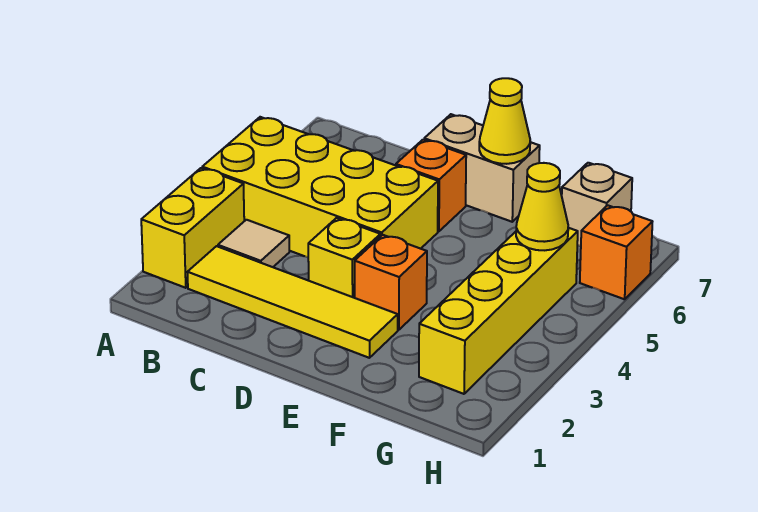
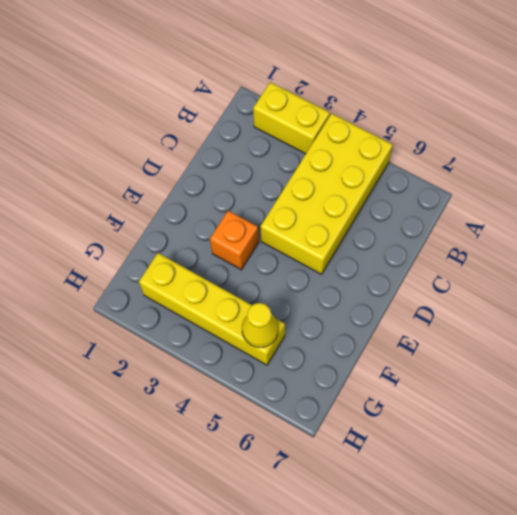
none -> yellow tile B2:E2 level 1
none -> tan tile B3 level 1
none -> yellow brick D3 level 1

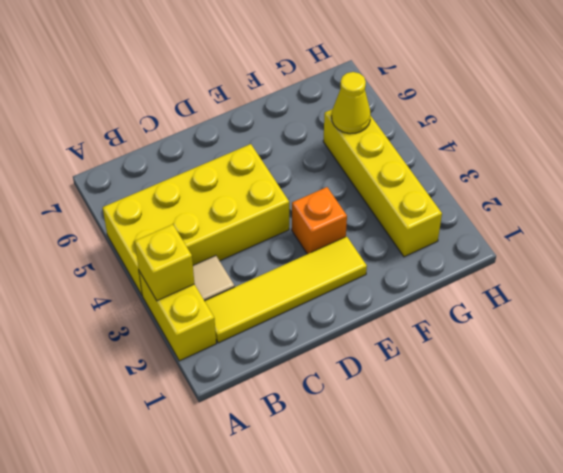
yellow brick A3 level 2 -> yellow brick D3 level 1
none -> orange brick D6 level 1
none -> tan brick D7:E7 level 1
none -> tan brick G7 level 1

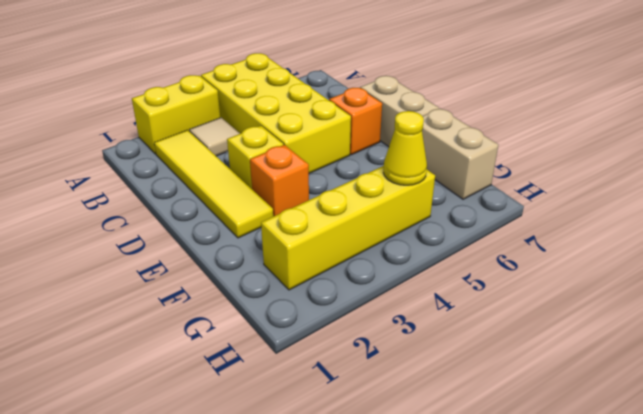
tan brick F7:G7 level 1 -> tan brick G7 level 1
none -> orange brick H6 level 1
none -> yellow cone E7 level 2

